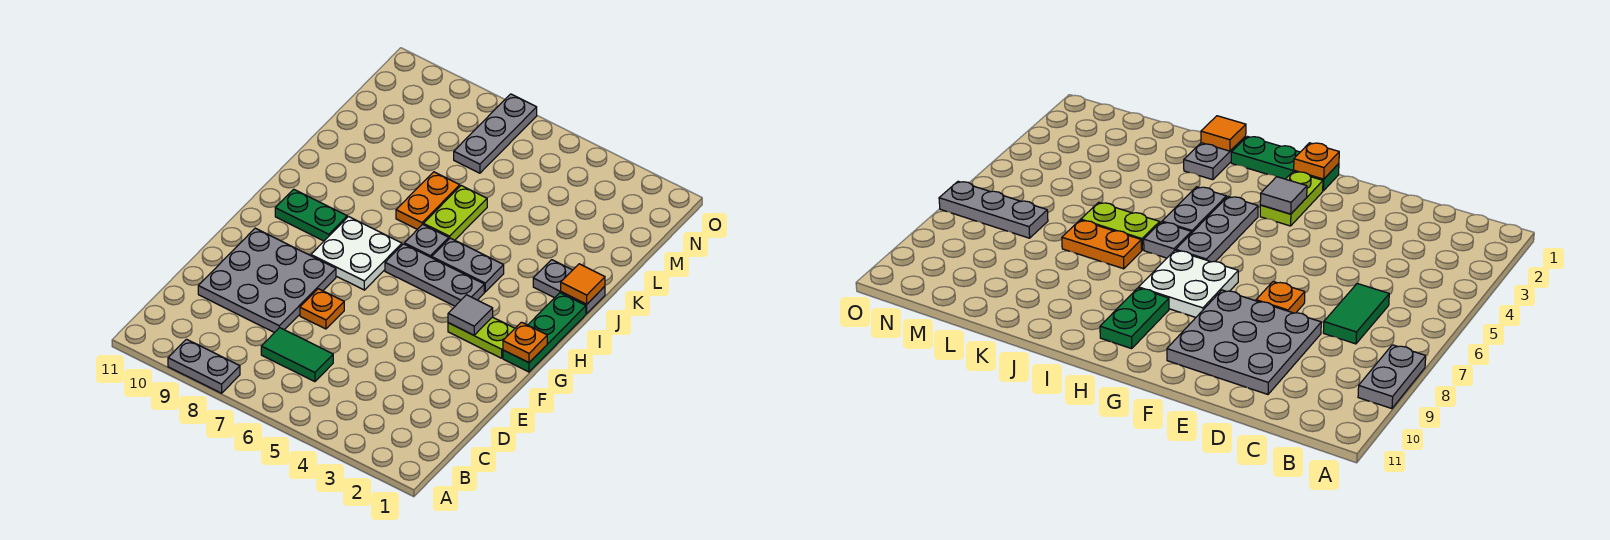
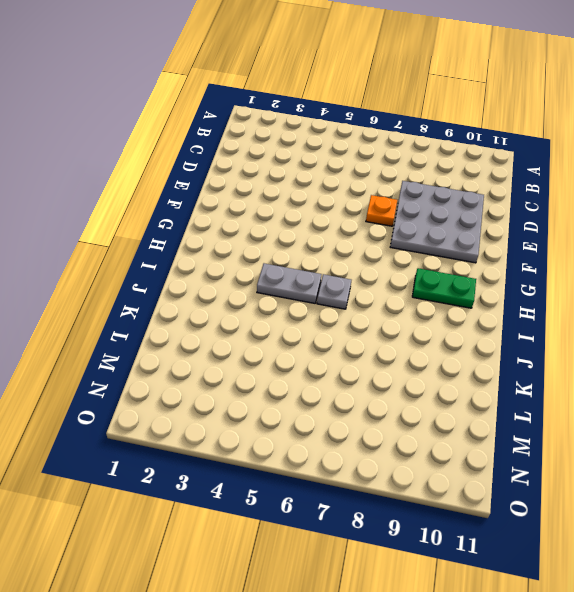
none -> grey plate A8:A9 level 1
none -> green tile C6:C7 level 1
none -> green plate G1:I1 level 1

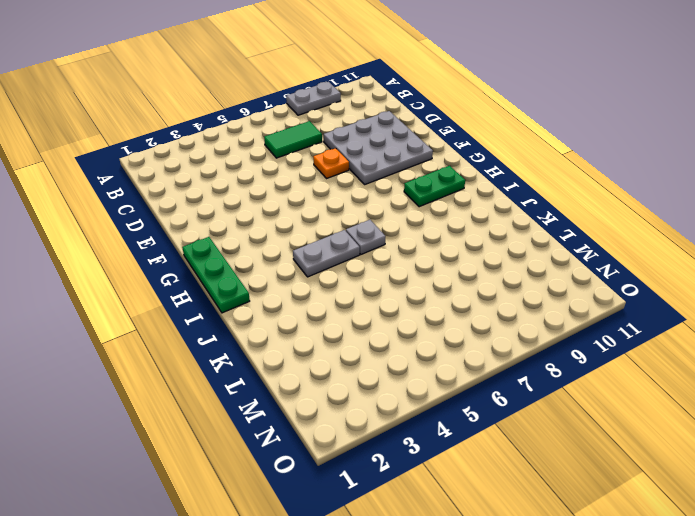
none -> lime plate G2:G3 level 1
none -> white plate G7:H8 level 1
none -> grey plate H4:H6 level 1

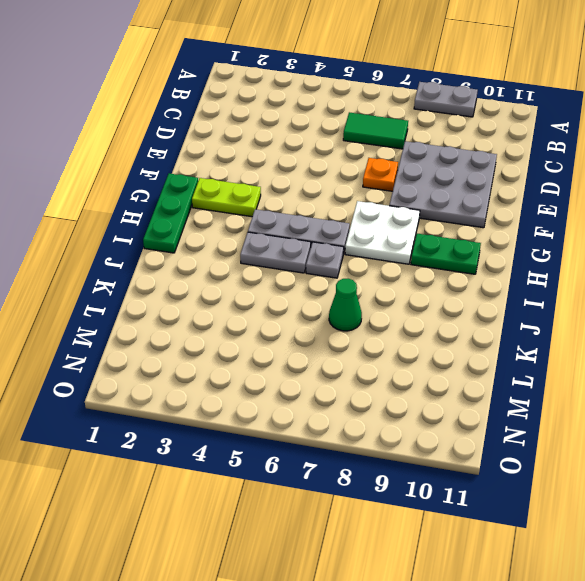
green cone K7 level 1 -> orange plate J7:K7 level 1
none -> grey plate J1:J2 level 1
none -> lime plate J6:K6 level 1
none -> grey plate M7:O7 level 1

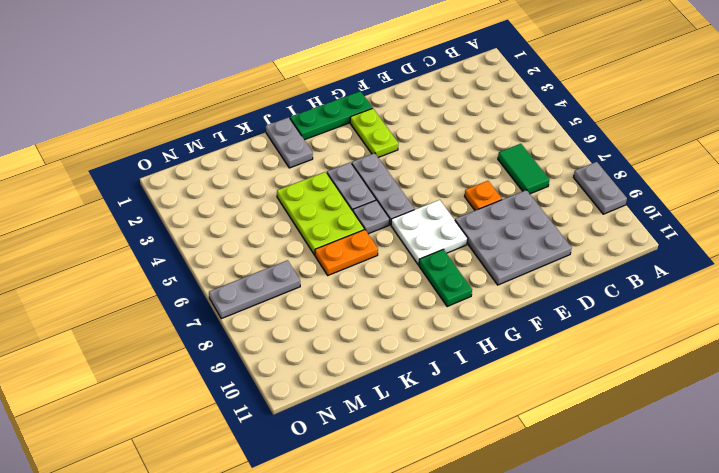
lime plate J4:K6 level 1 -> lime plate J6:K6 level 1
none -> orange plate G1 level 2
none -> grey tile G3 level 2
none -> orange tile J1 level 2

